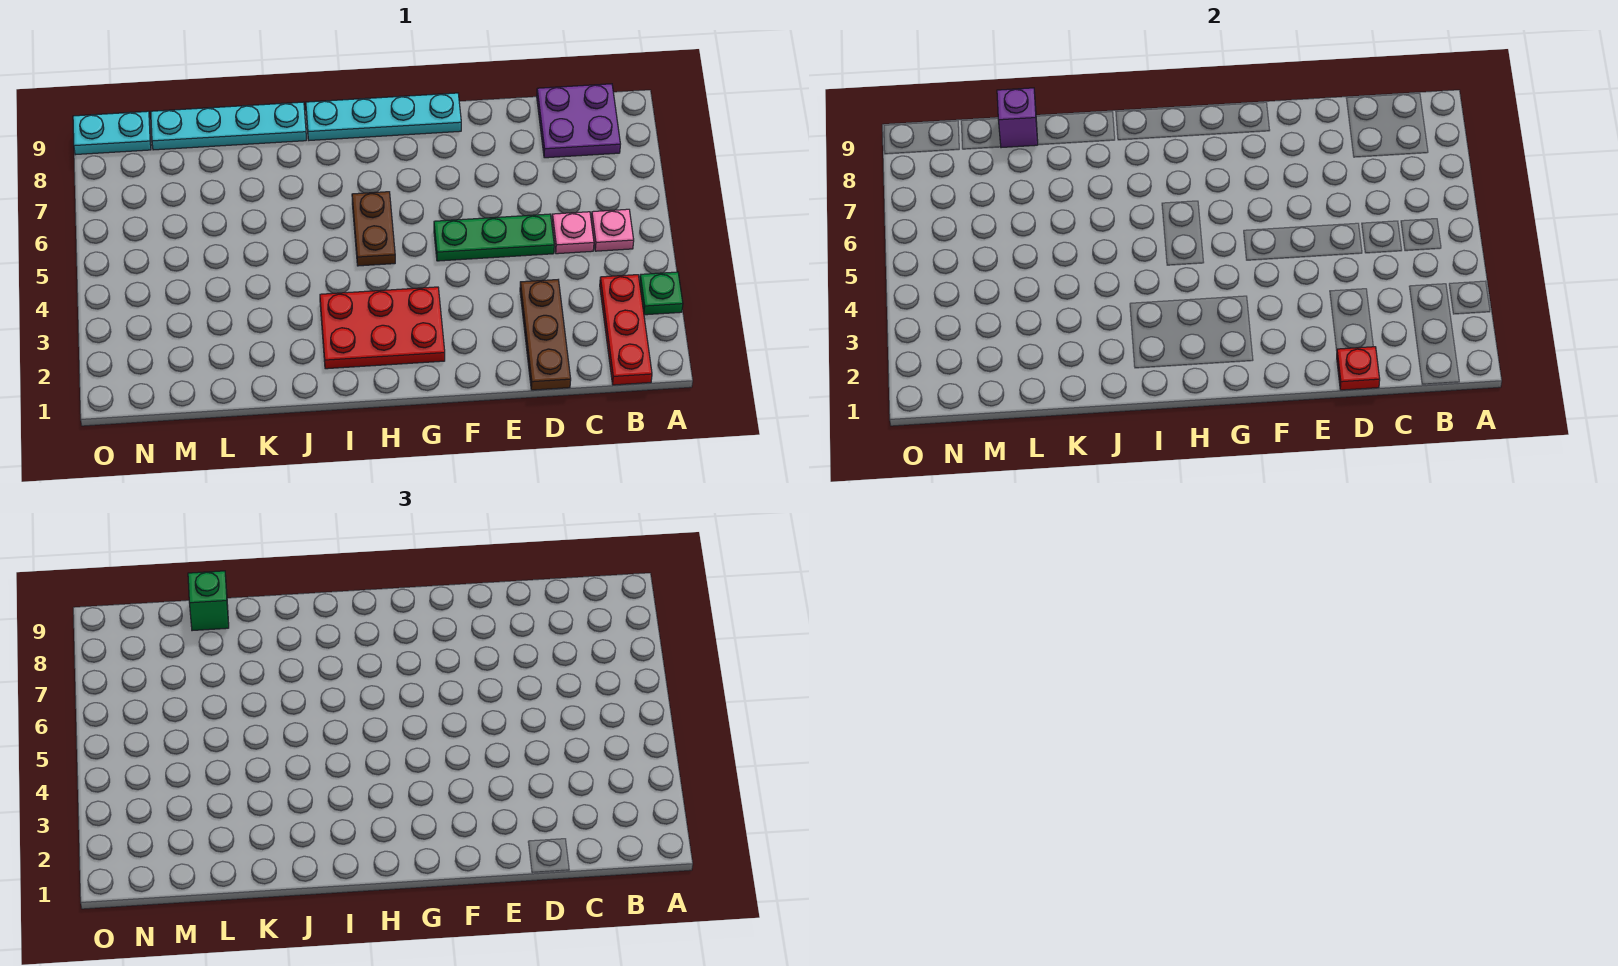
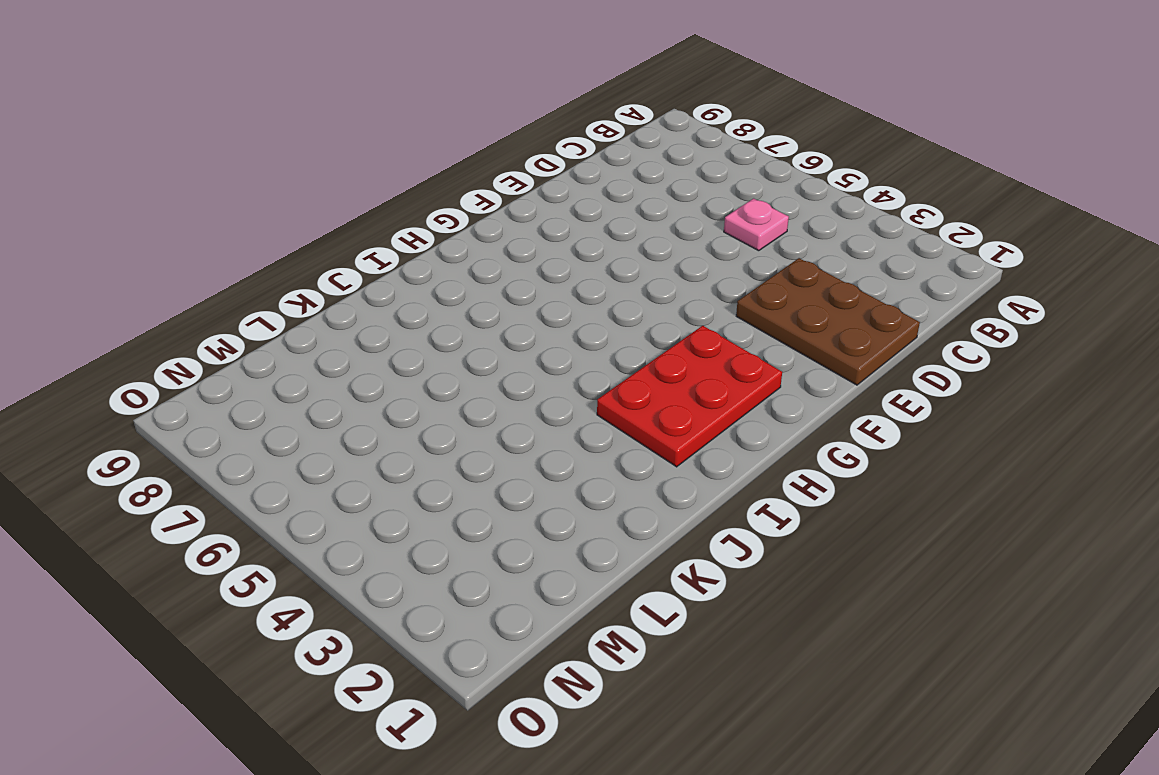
brown plate D1:E3 level 1 -> brown plate D1:D3 level 1
none -> green plate A3 level 1
none -> red plate B1:B3 level 1
none -> pink plate B5 level 1

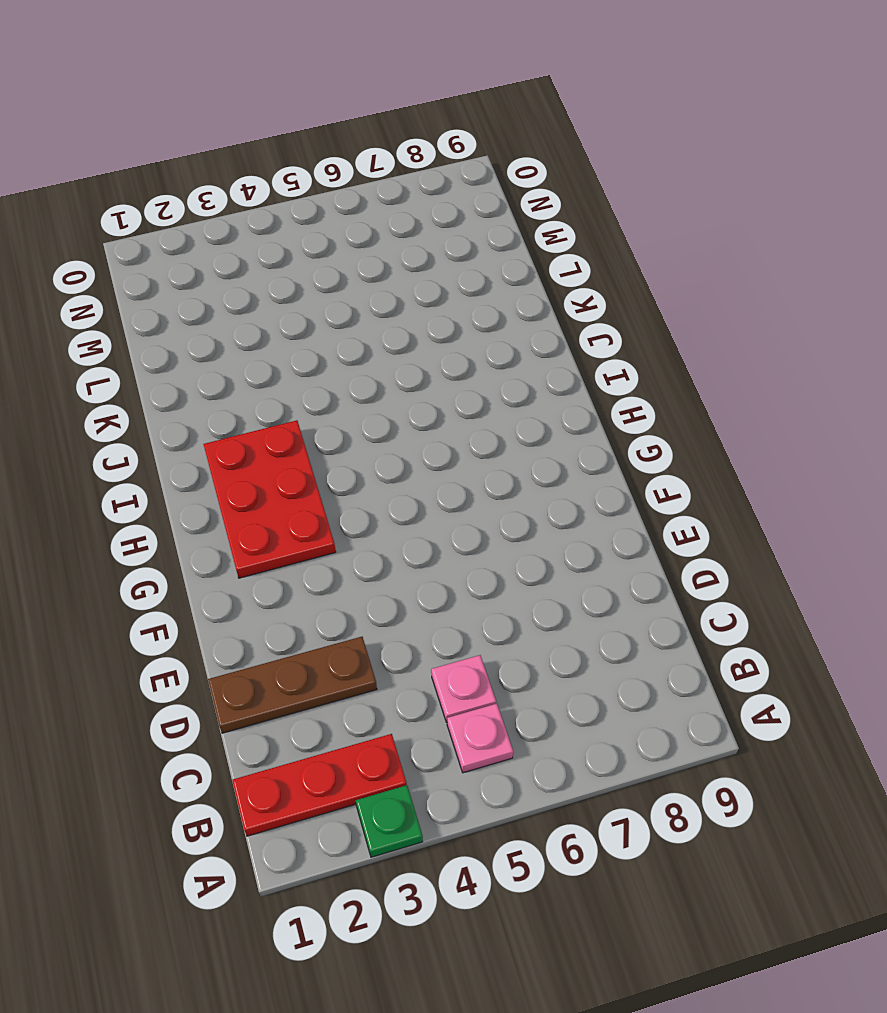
none -> purple plate B8:C9 level 1
none -> green plate D5:F5 level 1
none -> cyan plate F9:I9 level 1

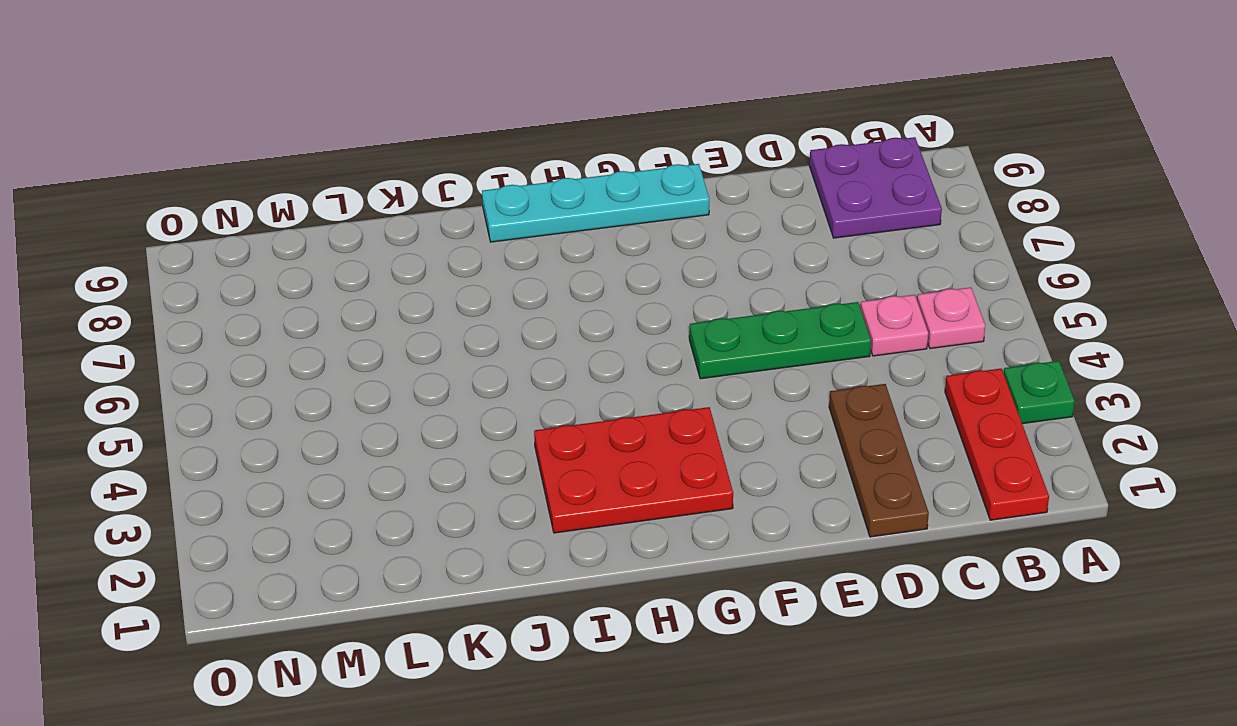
none -> brown plate H5:H6 level 1
none -> cyan plate J9:M9 level 1
none -> cyan plate N9:O9 level 1

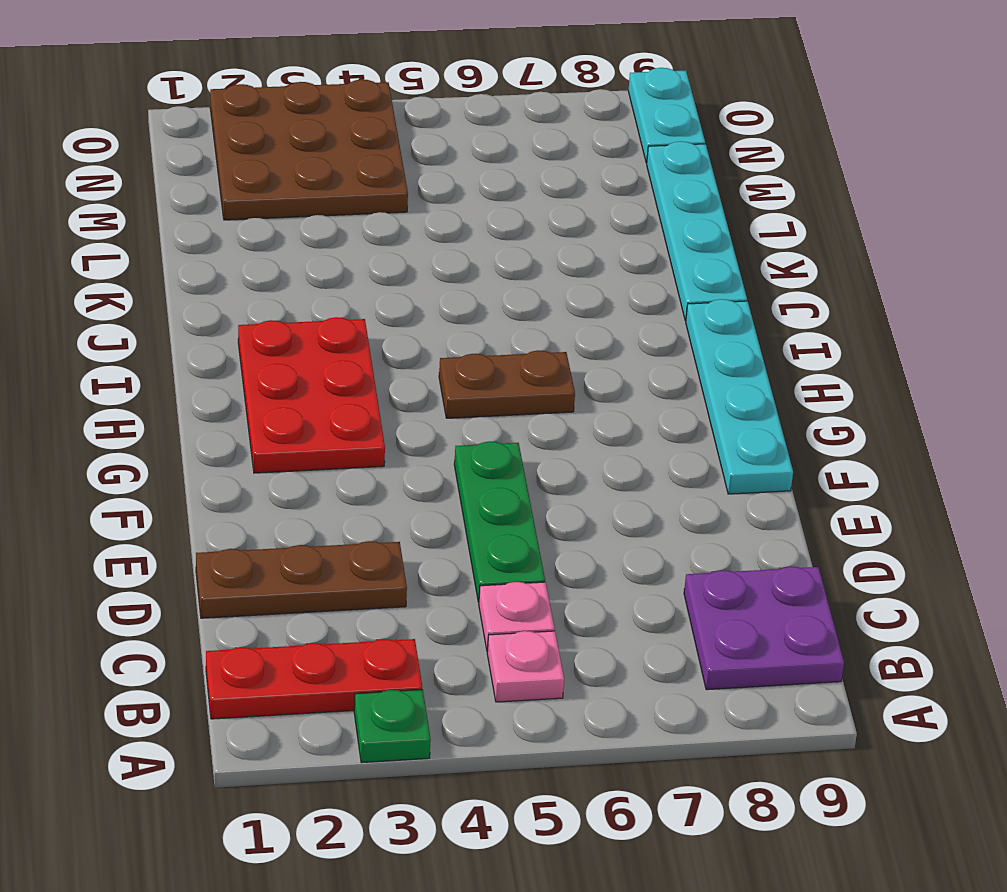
brown plate M2:O4 level 1 -> none
none -> red plate D1 level 2
none -> purple brick L9 level 2
none -> green brick L9 level 3

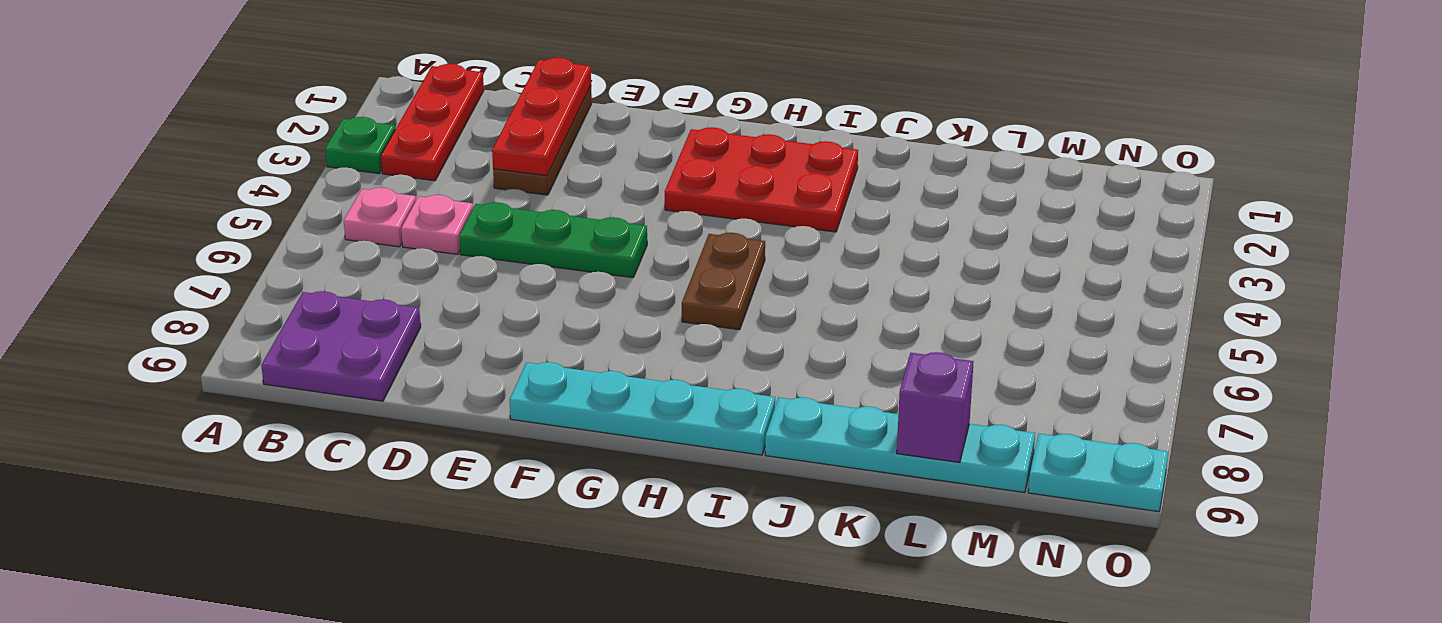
red plate D1:D3 level 2 -> red plate D1 level 2
none -> green brick L9 level 3

